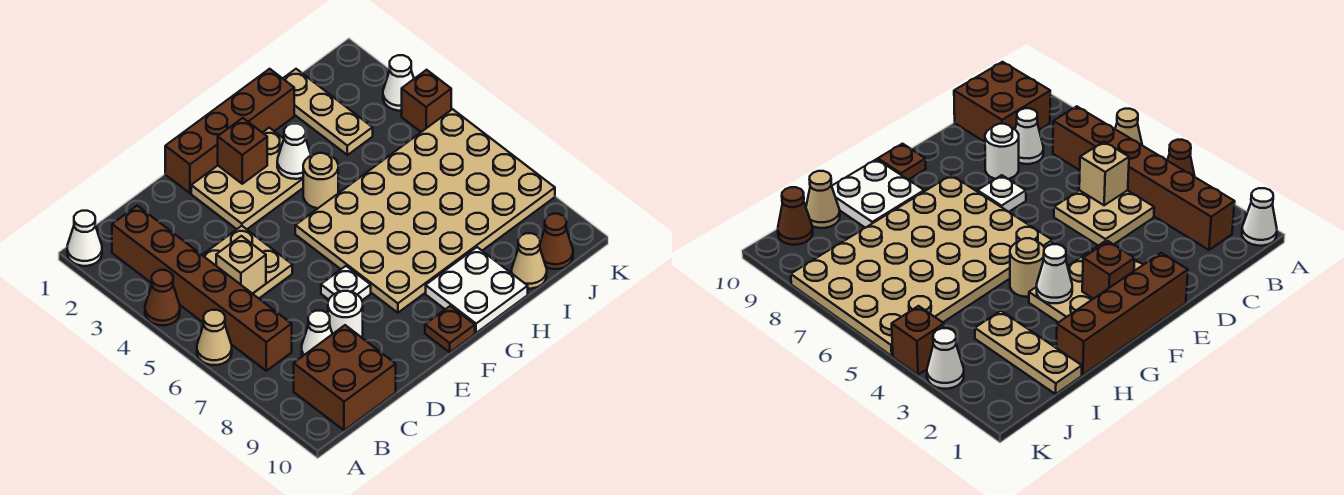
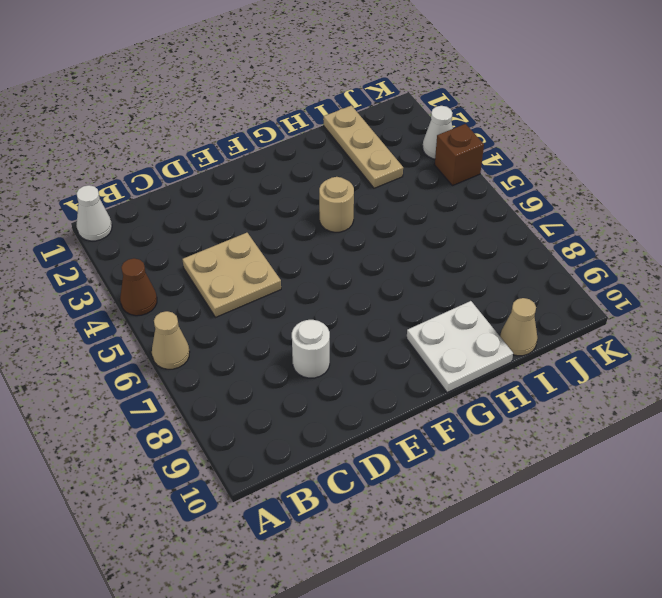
none -> brown brick B2:B7 level 1
none -> brown brick B9:C10 level 1
none -> white cone C8 level 1

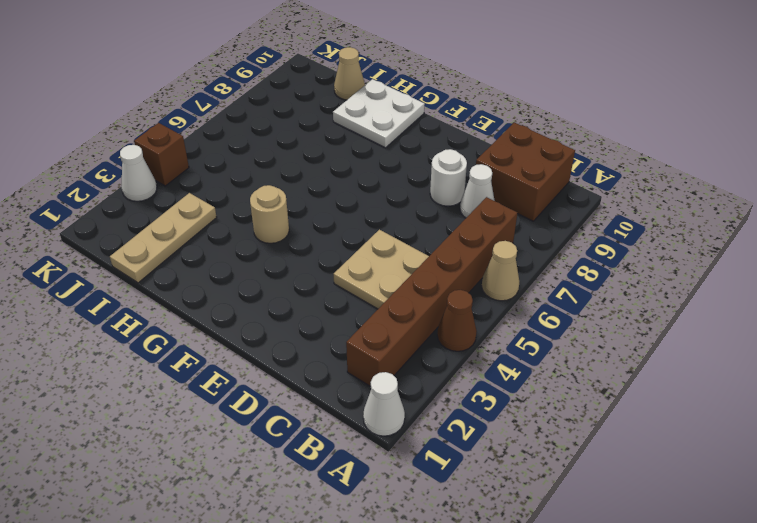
none -> brown brick E1:H1 level 1
none -> tan plate E2:G3 level 1
none -> white plate E7 level 1

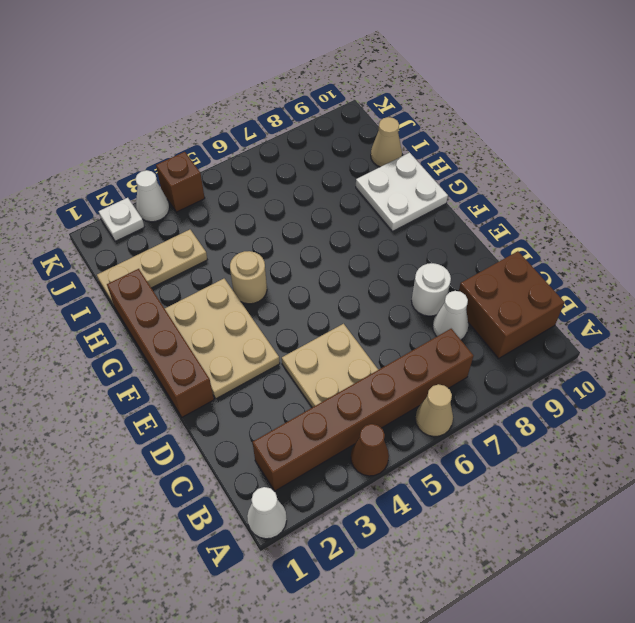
white plate K2 level 1 -> white plate E7 level 1
none -> tan plate F5:K8 level 1
none -> brown plate F10 level 1
none -> brown cone J10 level 1

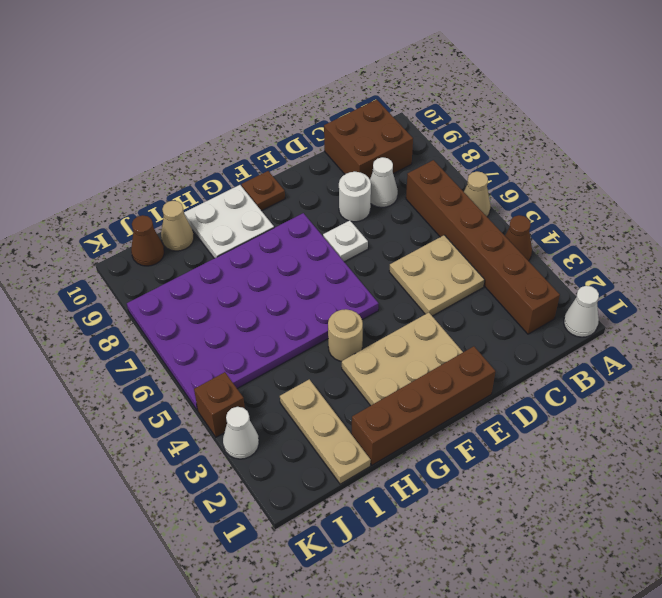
purple plate F5:K8 level 1 -> tan plate F5:K8 level 1
none -> tan brick C5 level 2
none -> brown brick F2 level 2
none -> white cone G3 level 2

